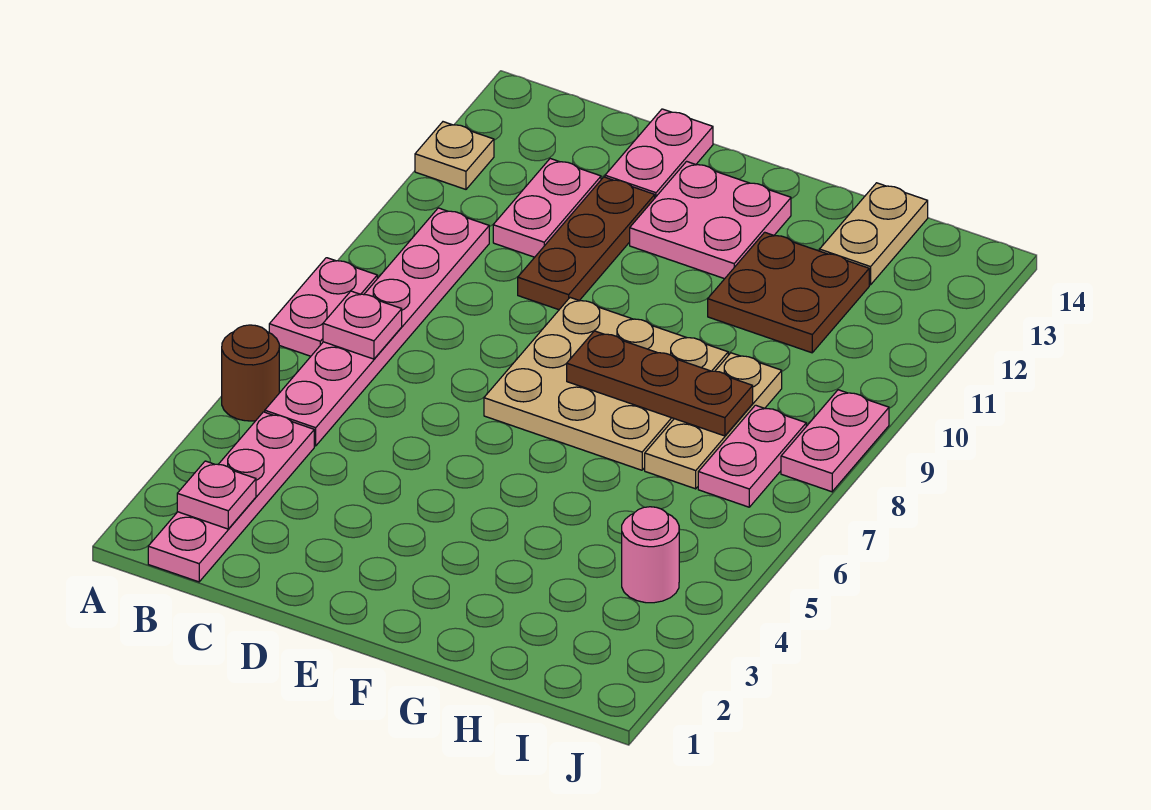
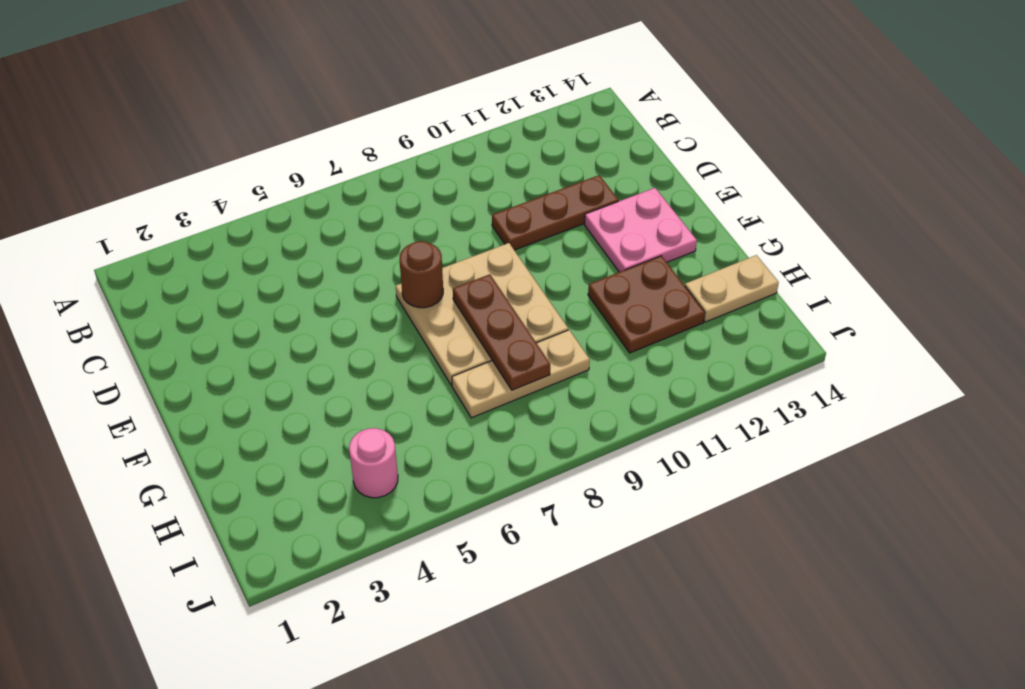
brown round brick E7 level 2 -> brown round brick A5 level 1
none -> pink plate A7:A8 level 1
none -> tan plate A12 level 1
none -> pink plate B1:B4 level 1

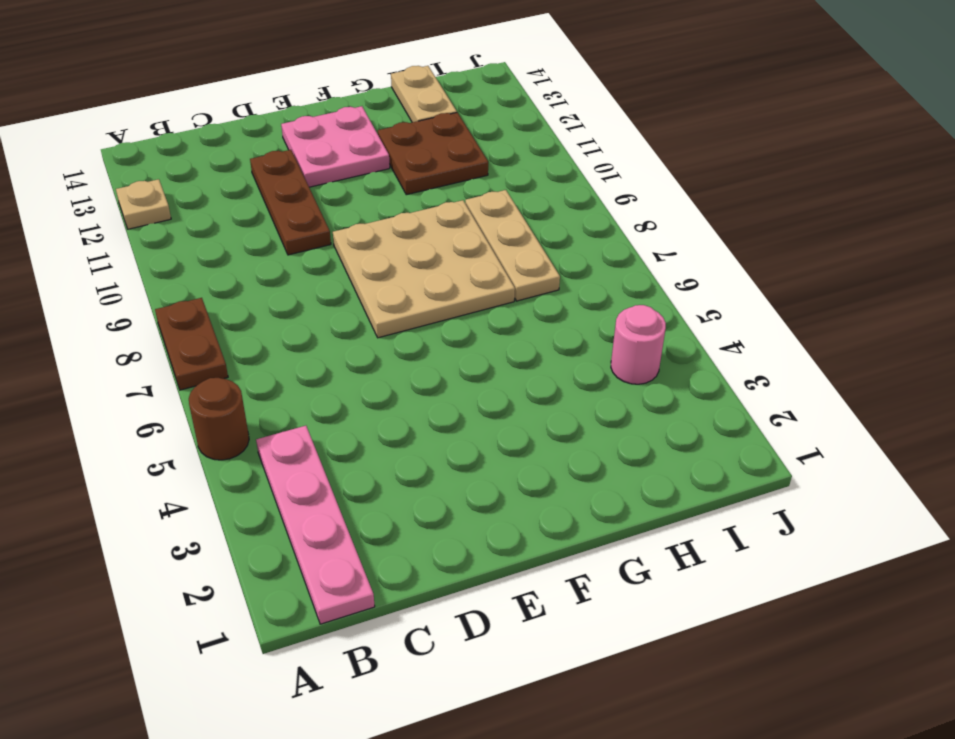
brown plate A7:A8 level 1 -> pink plate A7:A8 level 1
none -> pink plate B5:B10 level 1
none -> pink plate C11:C12 level 1
none -> pink plate D13:D14 level 1

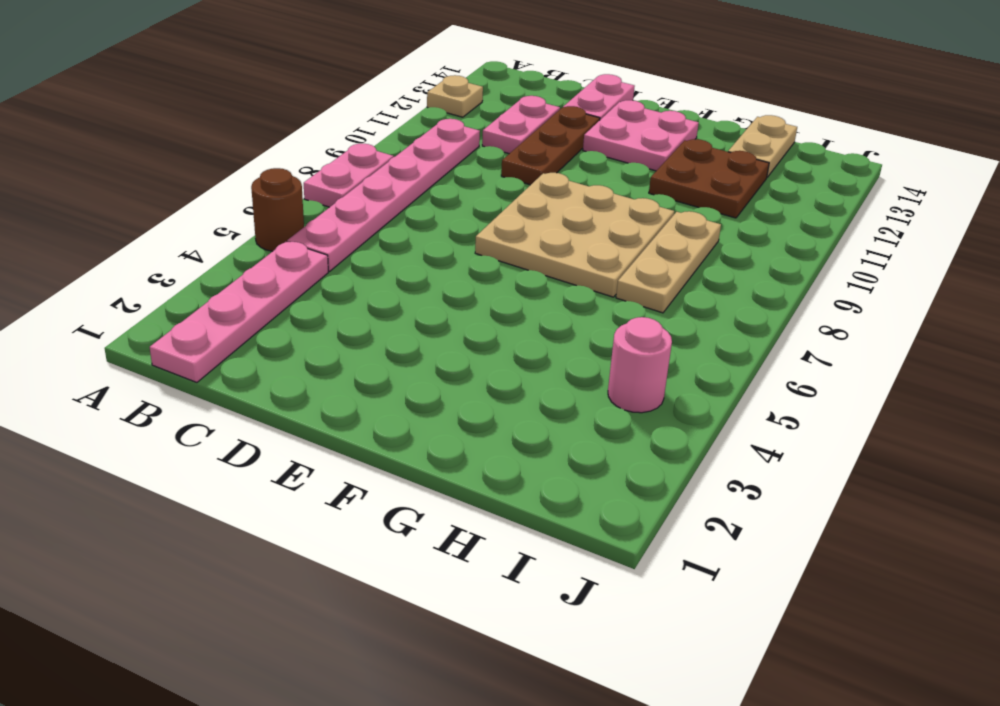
none -> pink plate I7:I8 level 1
none -> pink plate J8:J9 level 1
none -> pink plate B2 level 2

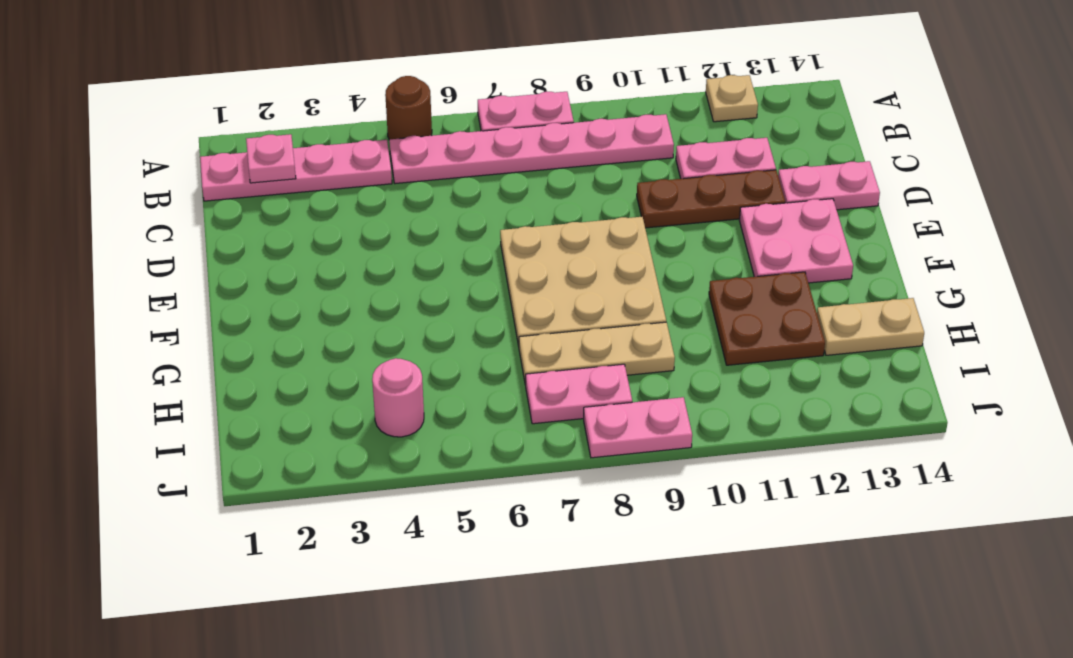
none -> pink plate B7 level 2
none -> brown plate F8:H8 level 2

